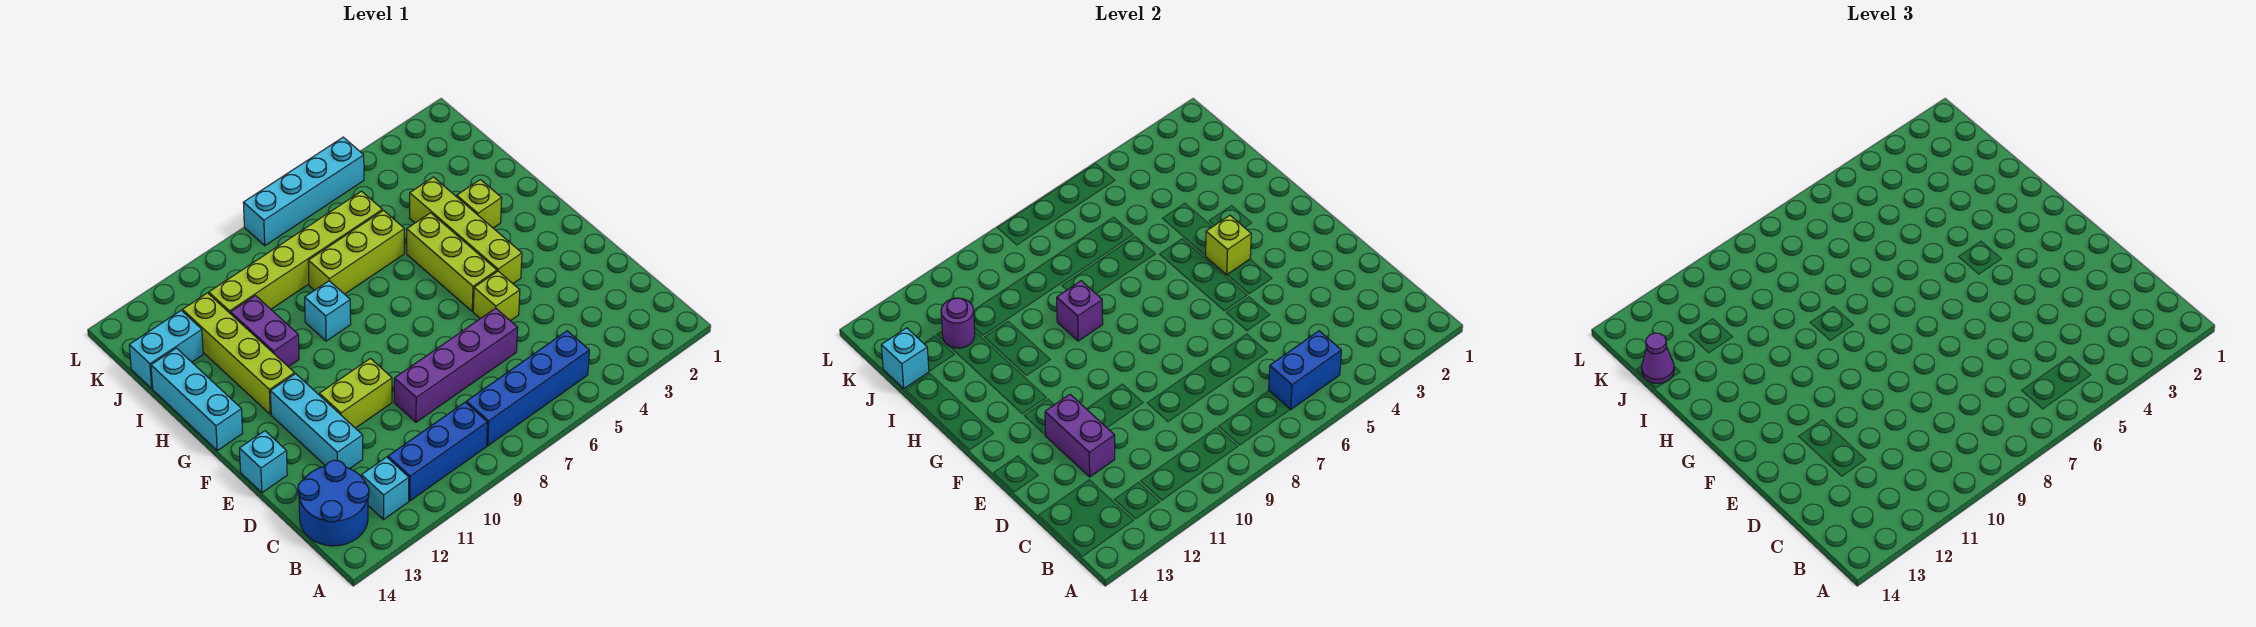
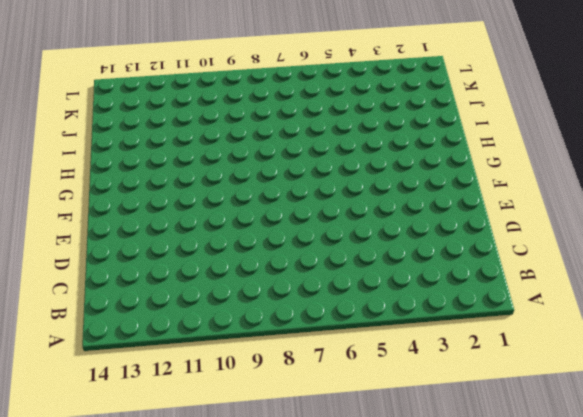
none -> blue brick B5:B8 level 1
none -> blue brick B9:B11 level 1
none -> cyan brick B12 level 1

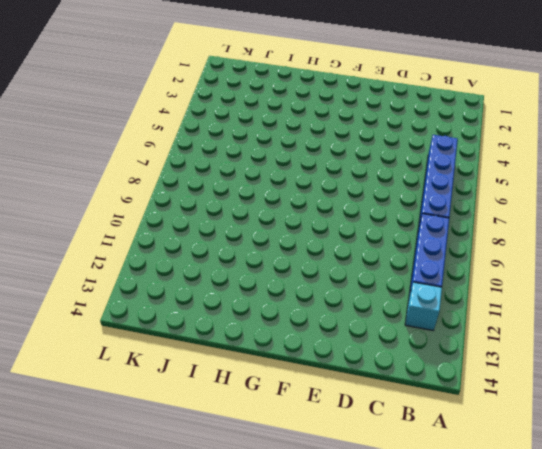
none -> blue round brick B13:C14 level 1
none -> purple brick D6:D9 level 1
none -> cyan brick D12:F12 level 1

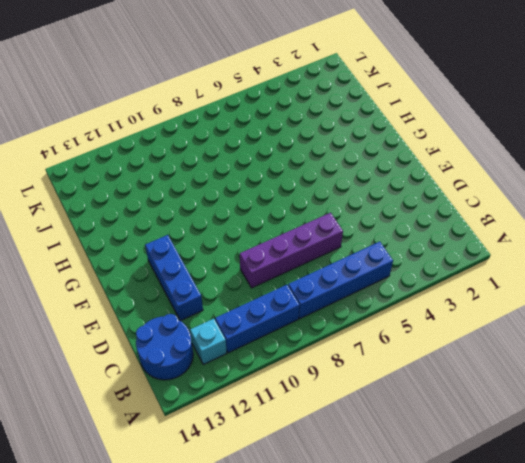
blue brick D12:F12 level 1 -> cyan brick D12:F12 level 1
none -> lime brick E5 level 1
none -> lime brick E10:E11 level 1
none -> cyan brick E14 level 1

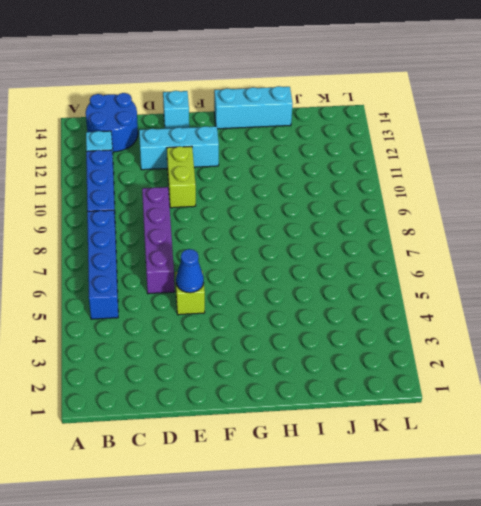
blue cone E5 level 2 -> none
none -> lime brick F4:I4 level 1
none -> lime brick F5:H5 level 1
none -> lime brick G12:J12 level 1

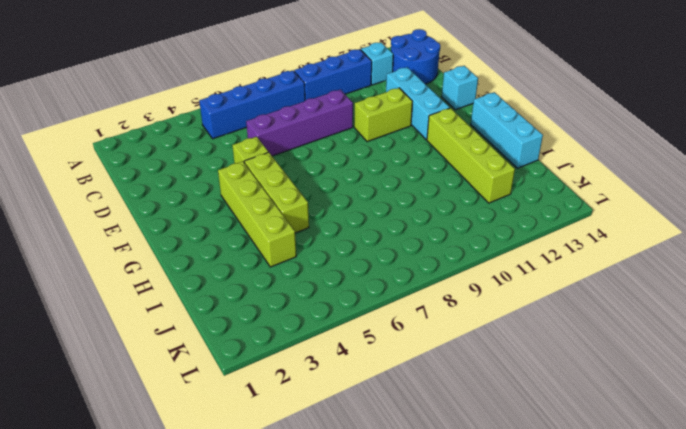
none -> lime brick H3 level 1
none -> cyan brick H9 level 1
none -> purple brick H11:I11 level 1

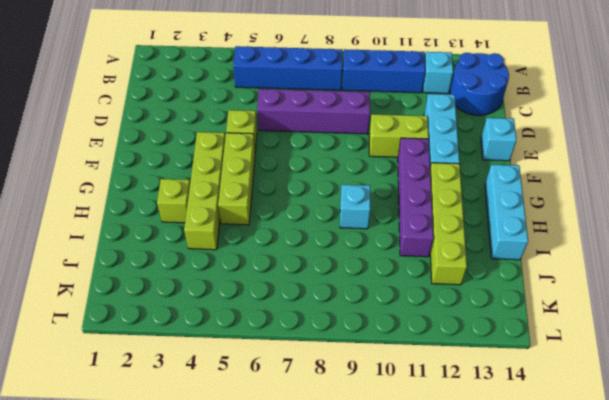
purple brick F11:I11 level 1 -> purple brick H11:I11 level 1
none -> lime brick I6:I8 level 1
none -> lime brick J6:J11 level 1
none -> cyan brick J13:J14 level 1

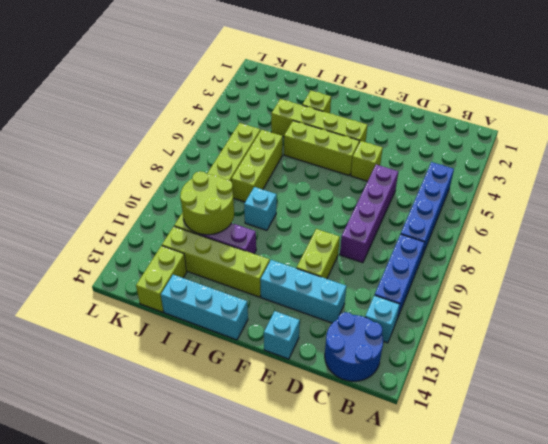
lime round brick I10:J11 level 2 -> none
lime brick J13:J14 level 1 -> cyan brick J13:J14 level 1
none -> cyan brick L5:L8 level 1
none -> blue brick B5:B6 level 2
none -> purple brick D12:E12 level 2

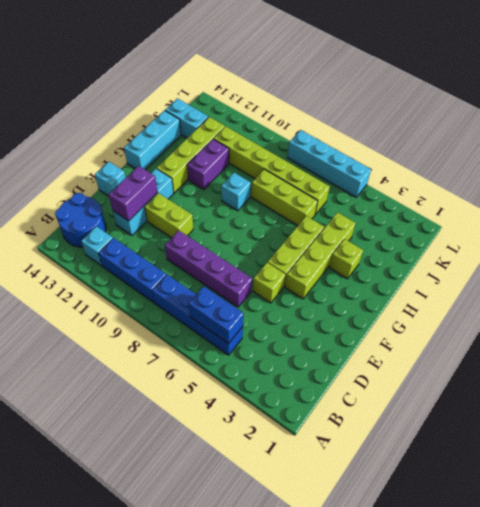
none -> lime brick G4 level 2
none -> purple brick H9 level 2
none -> purple round brick J12 level 2

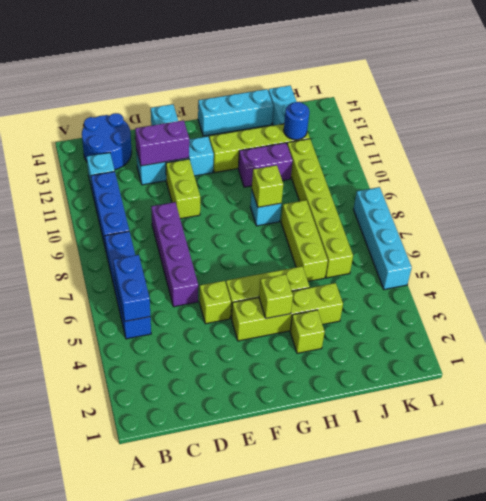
lime brick H9 level 2 -> purple brick H9 level 2
blue round brick J12 level 2 -> purple round brick J12 level 2
none -> cyan brick J14 level 2
none -> purple cone J14 level 3

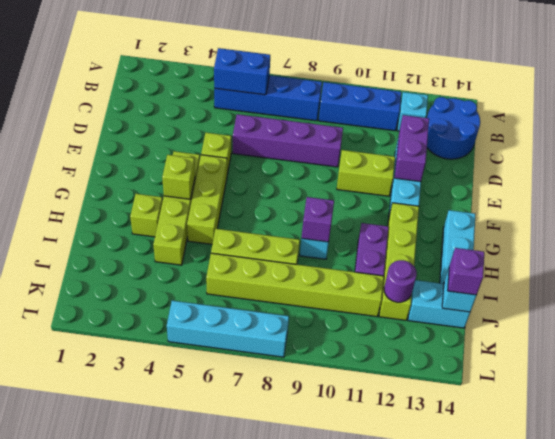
purple brick J14 level 3 -> purple cone J14 level 3
none -> cyan brick E14 level 1

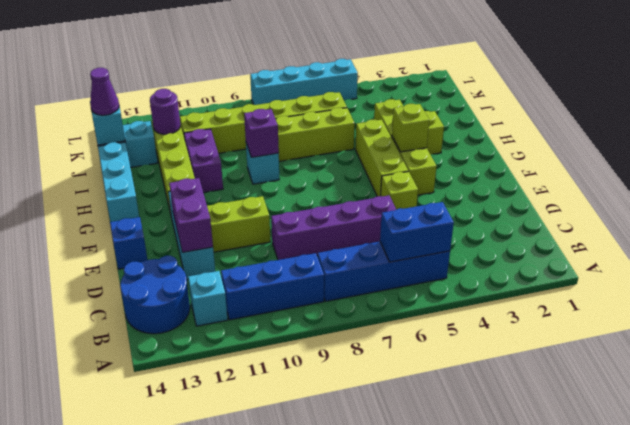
blue brick E14 level 1 -> cyan brick E14 level 1

